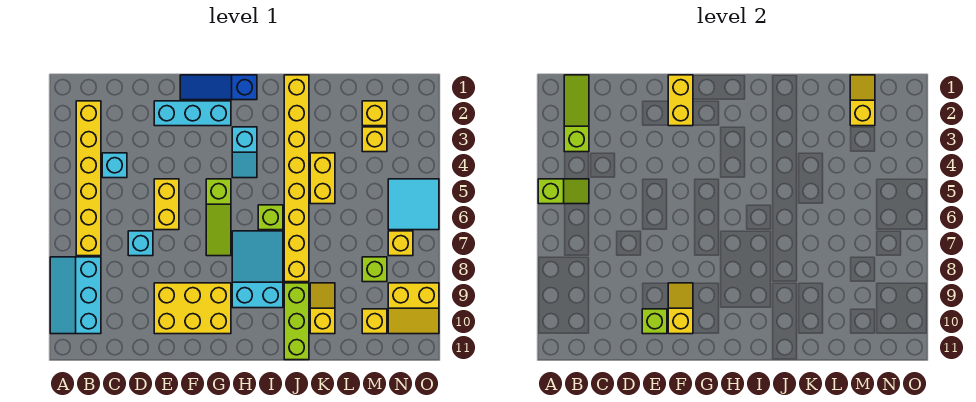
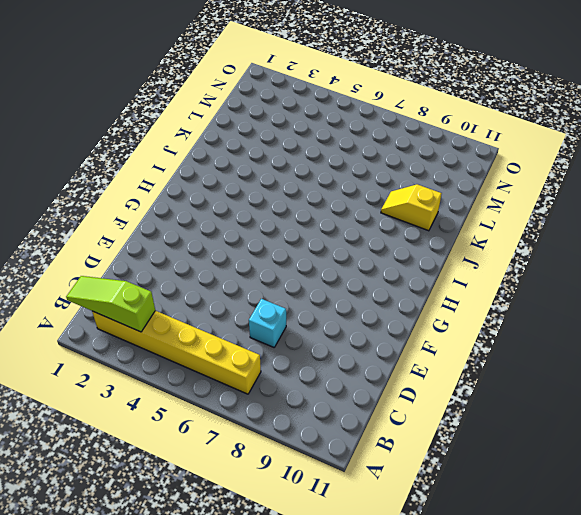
none -> cyan slope A8:B10 level 1 top B
none -> cyan brick C4 level 1
none -> cyan brick E2:G2 level 1

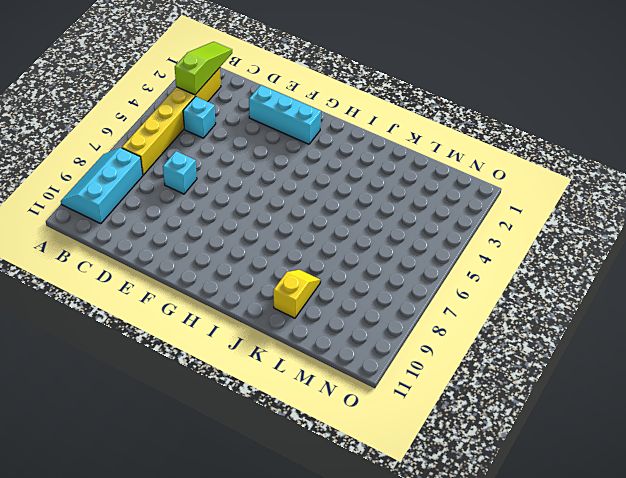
none -> yellow brick E5:E6 level 1
none -> yellow brick E9:G10 level 1
none -> blue slope F1:H1 level 1 top H

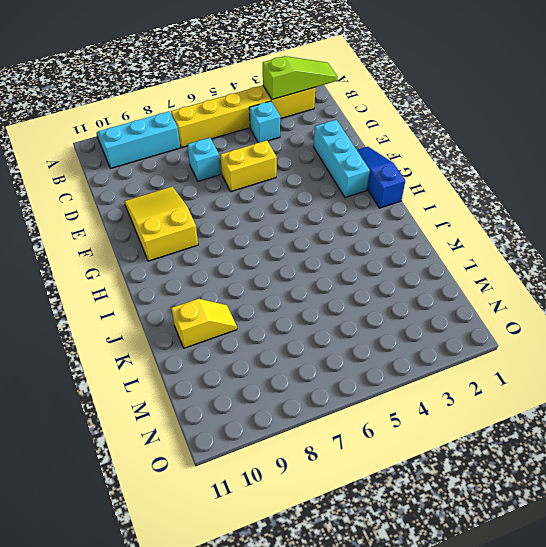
yellow slope E9:G10 level 1 top G -> yellow brick E9:G10 level 1
none -> lime slope G5:G7 level 1 top 5
none -> cyan slope H3:H4 level 1 top 3
none -> cyan slope H7:I9 level 1 top 9

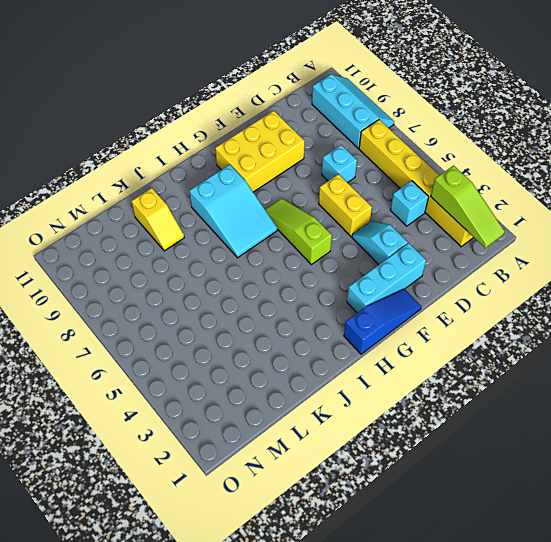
cyan slope E3:E4 level 1 top 3 -> cyan slope H3:H4 level 1 top 3
none -> lime brick I6 level 1
none -> yellow brick J1:J8 level 1
none -> lime brick J9:J11 level 1

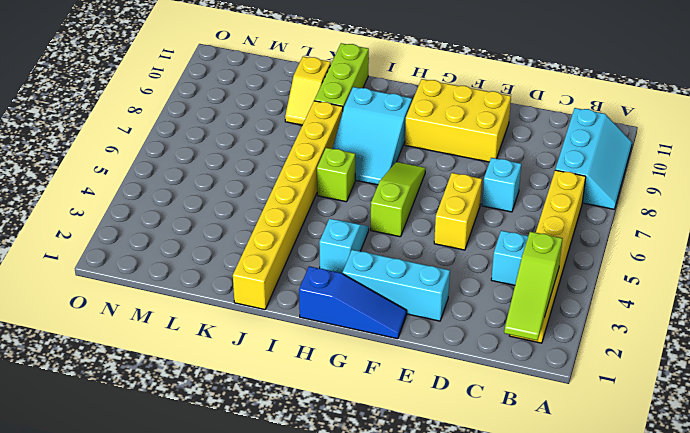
none -> yellow brick K4:K5 level 1
none -> yellow brick M2 level 1
none -> yellow brick M3 level 1

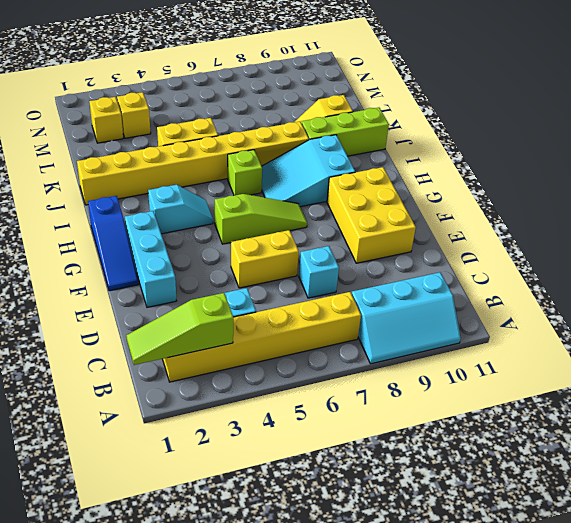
none -> lime brick M8 level 1
none -> yellow brick M10 level 1
none -> cyan tile N5:O6 level 1

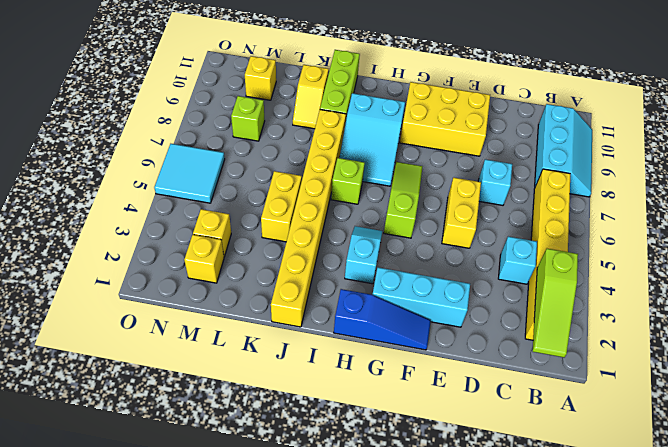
none -> yellow brick N7 level 1
none -> yellow slope N9:O10 level 1 top 9
none -> lime slope A5:B5 level 2 top A

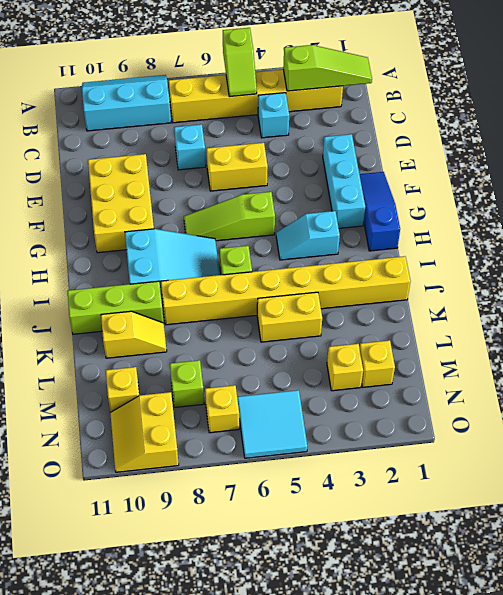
none -> lime brick E10 level 2
none -> yellow brick F1:F2 level 2
none -> yellow slope F9:F10 level 2 top 10

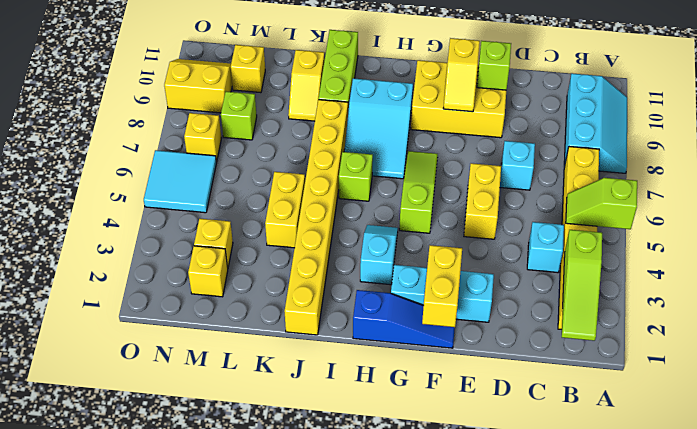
none -> yellow slope M1:M2 level 2 top 2

